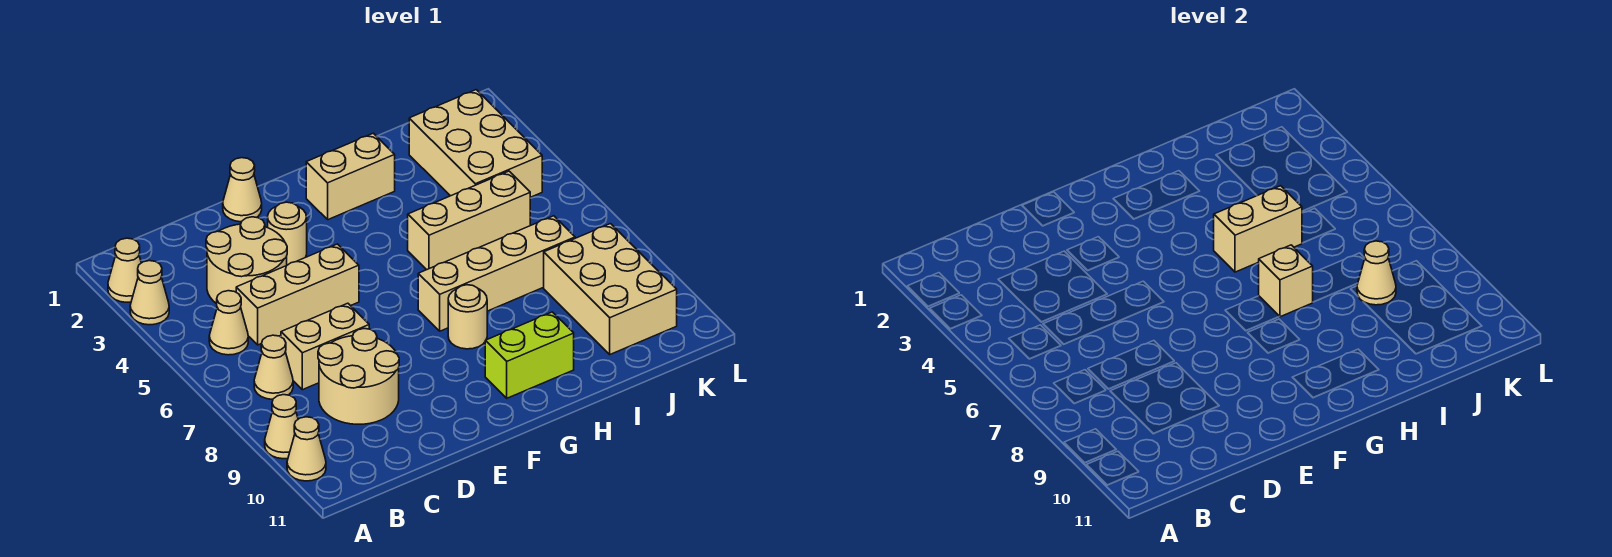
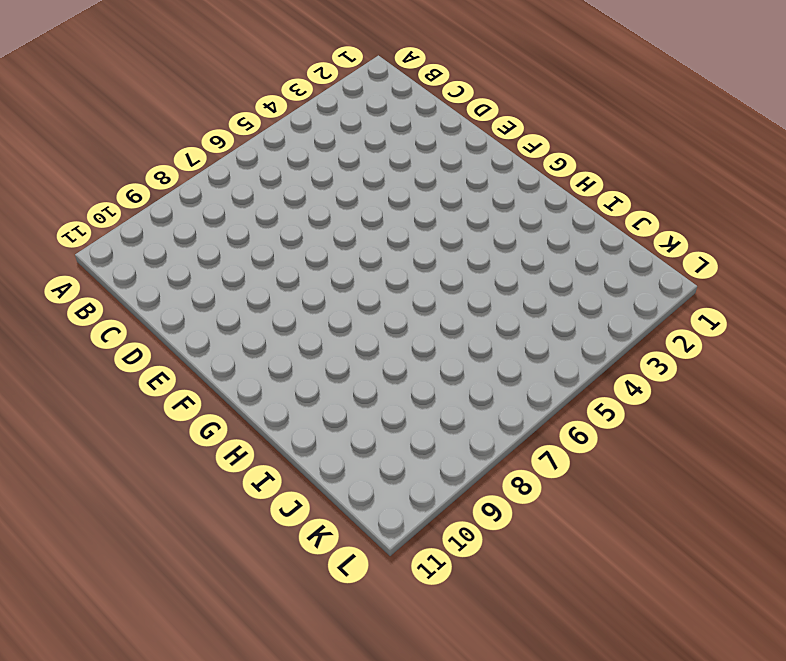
none -> tan cone A2 level 1
none -> tan cone A3 level 1
none -> tan cone A9 level 1

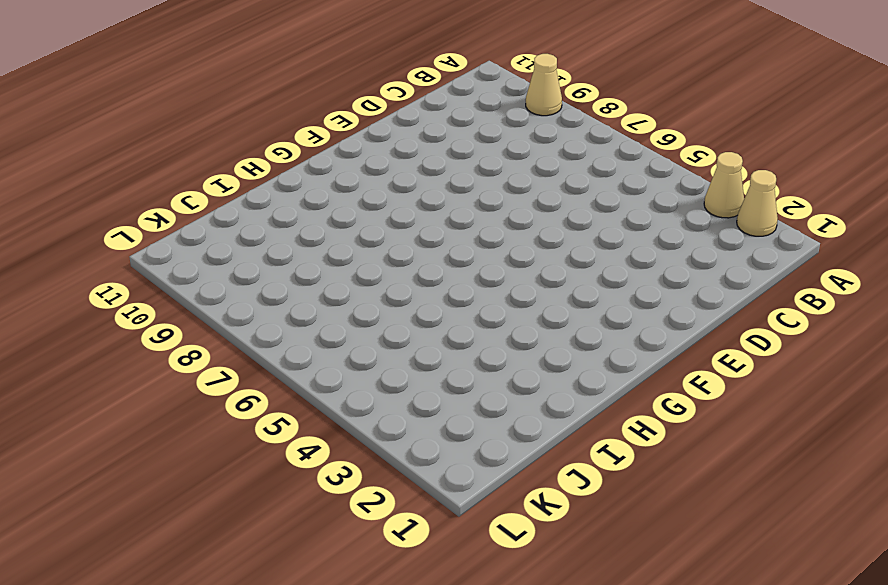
none -> tan cone A10 level 1
none -> tan cone B5 level 1
none -> tan cone B7 level 1

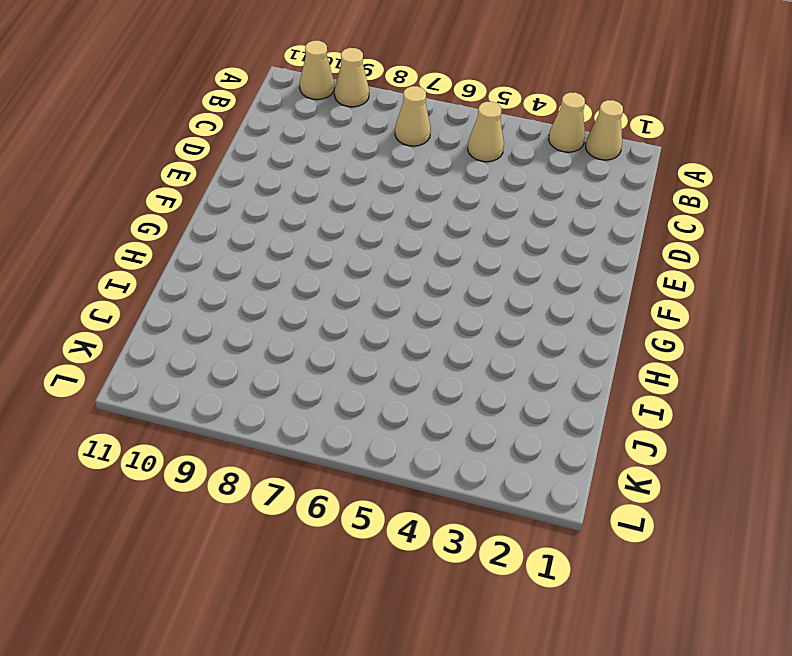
none -> tan round brick C3:D4 level 1
none -> tan brick C5:E5 level 1
none -> tan brick C7:D7 level 1

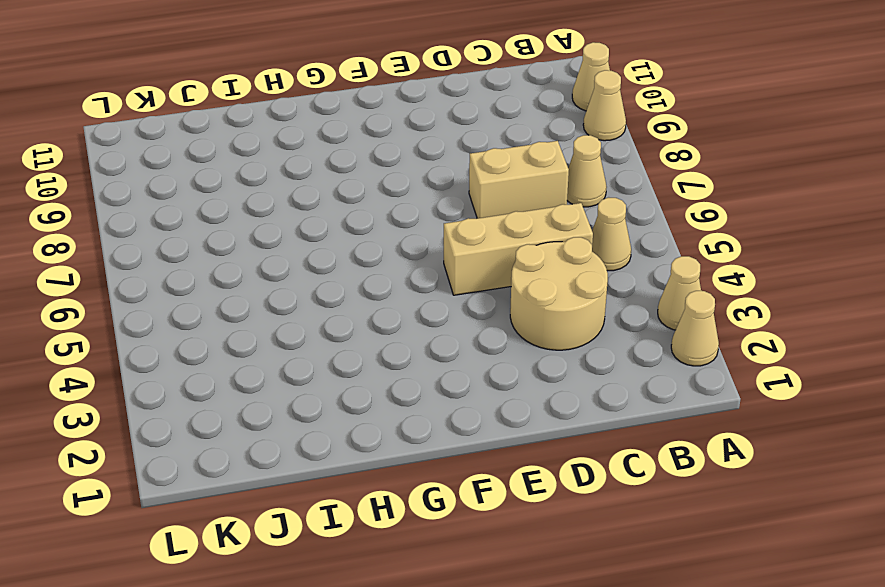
none -> tan round brick C8:D9 level 1
none -> tan cone E1 level 1
none -> tan round brick E3 level 1

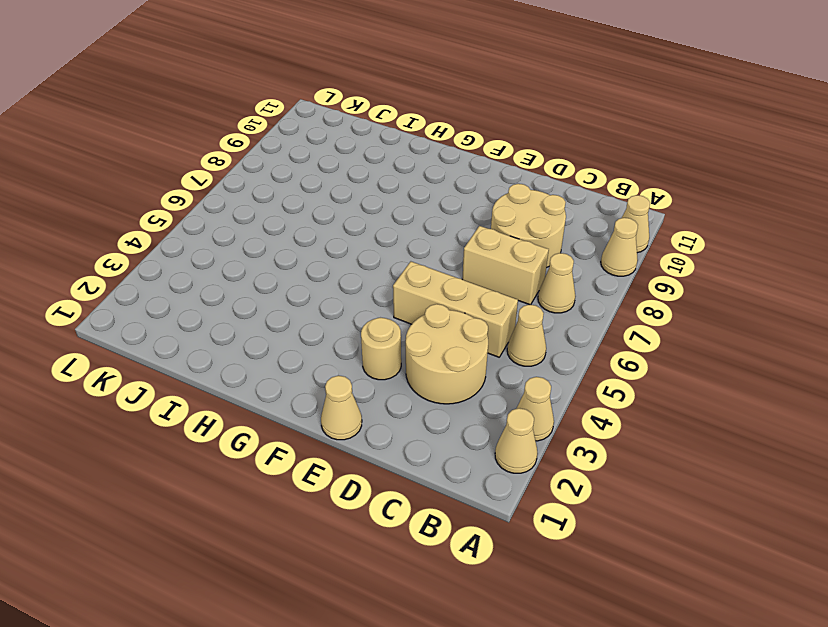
none -> tan brick G2:H2 level 1
none -> tan brick G7:J7 level 1
none -> tan round brick G8 level 1

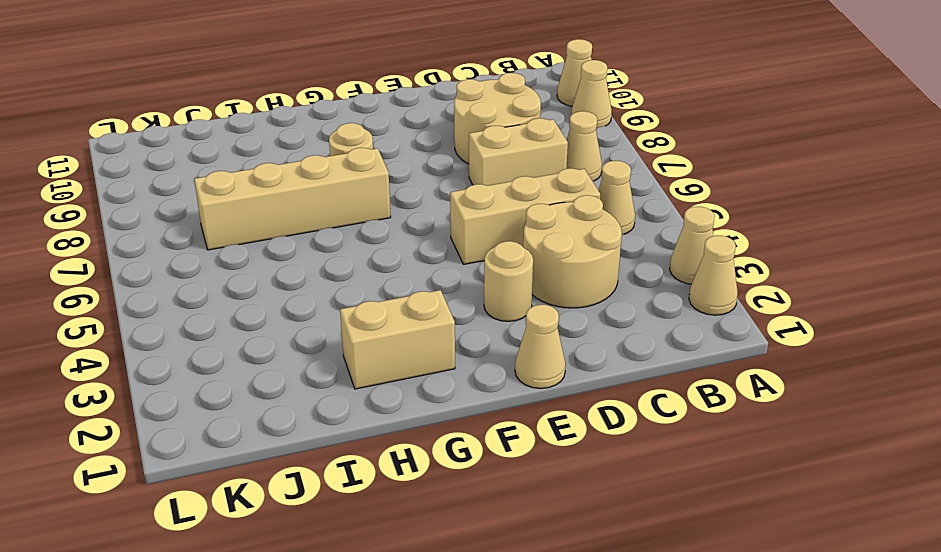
none -> lime brick G10:H10 level 1
none -> tan brick H5:J5 level 1
none -> tan brick J2:K4 level 1

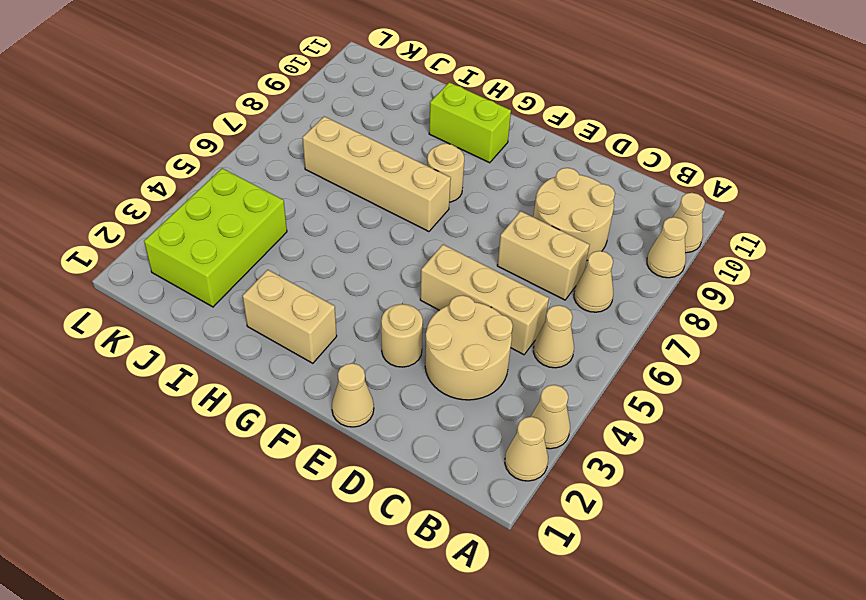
lime brick J2:K4 level 1 -> tan brick J2:K4 level 1
none -> tan brick H5:J5 level 1
none -> tan brick J8:K10 level 1
none -> tan brick H5:I5 level 2

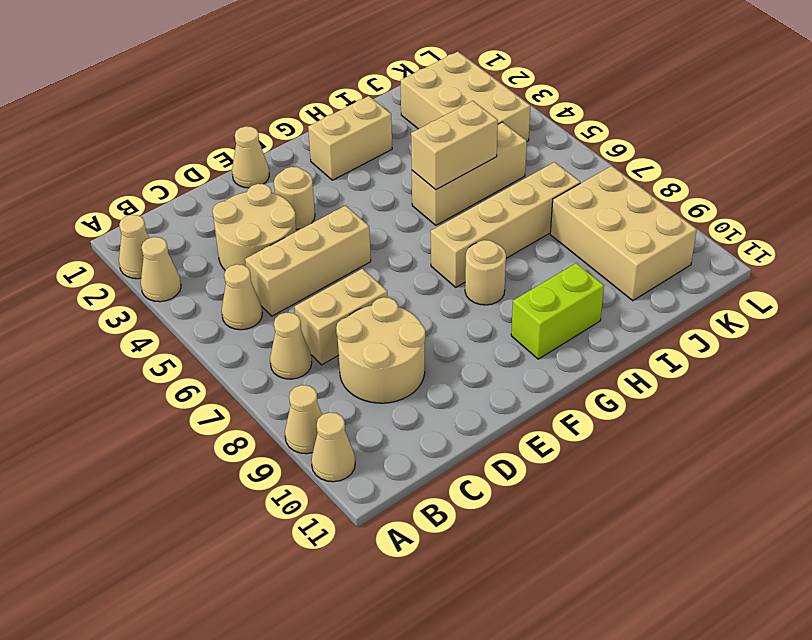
none -> tan brick H7 level 2
none -> tan cone J8 level 2

